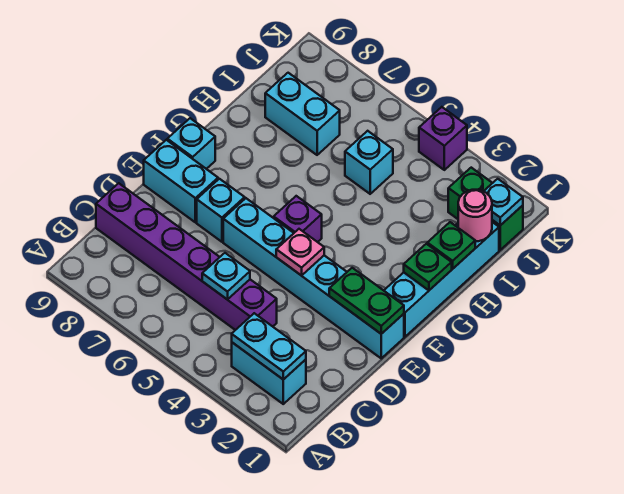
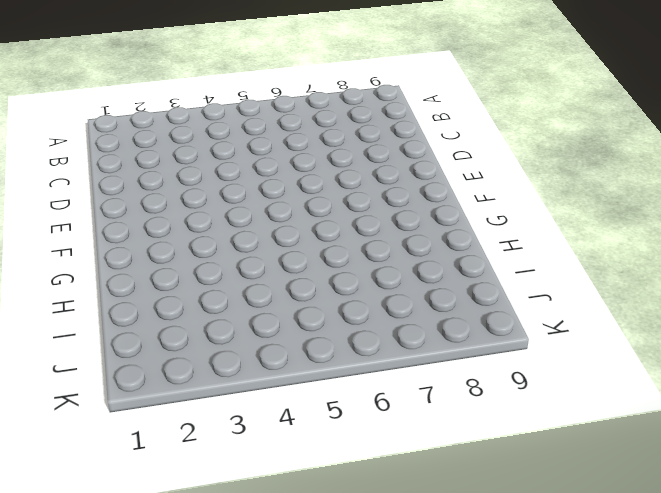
none -> cyan brick B2:B3 level 1
none -> purple brick C4:C9 level 1
none -> cyan brick E1:E6 level 1

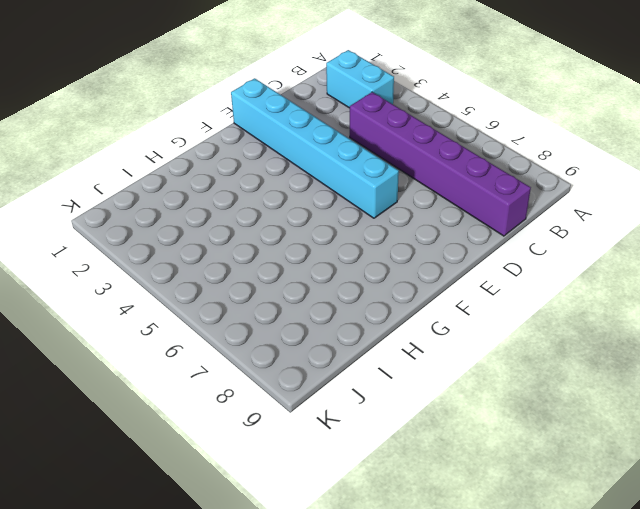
none -> cyan brick E7 level 1
none -> cyan brick E8:E9 level 1
none -> cyan brick F1:I1 level 1

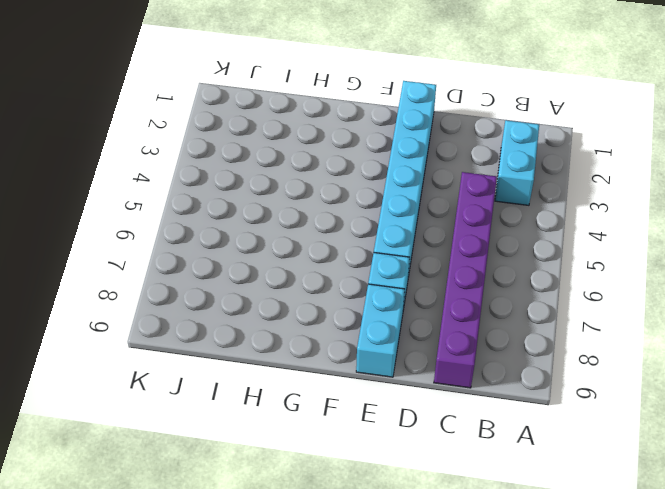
none -> cyan brick F1:I1 level 1
none -> purple brick F5 level 1
none -> cyan brick F9 level 1

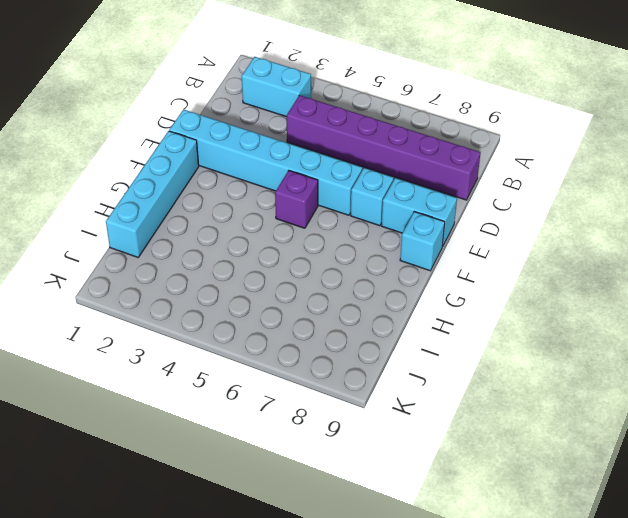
none -> cyan brick I5 level 1
none -> cyan brick I7:I8 level 1
none -> green brick J1:J2 level 1

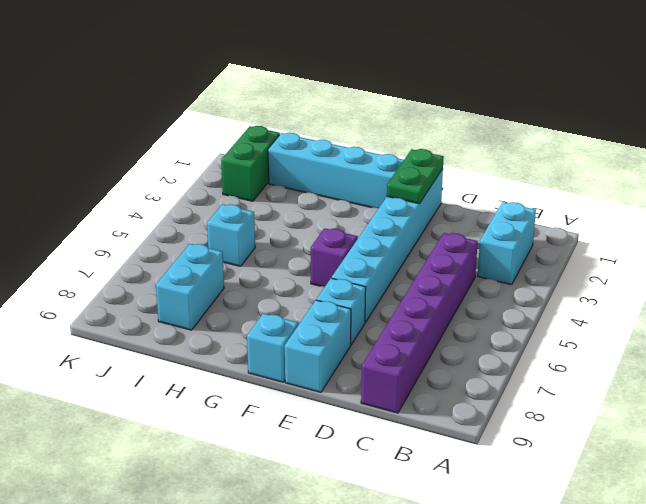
none -> purple brick K4 level 1
none -> cyan plate B2:B3 level 2
none -> cyan plate C5 level 2

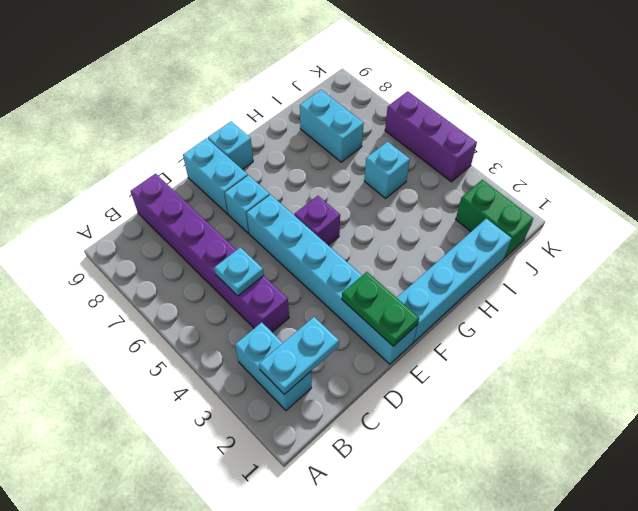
cyan plate B2:C2 level 2 -> cyan plate B2:B3 level 2
purple brick K4:K6 level 1 -> purple brick K4 level 1
none -> pink plate E4 level 2
none -> green plate G1 level 2
none -> green plate H1 level 2

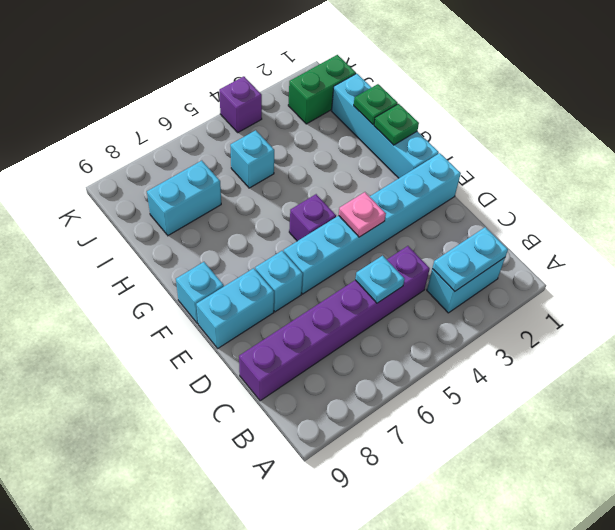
none -> green plate E1:E2 level 2
none -> pink round brick I1 level 2
none -> cyan plate J1 level 2

